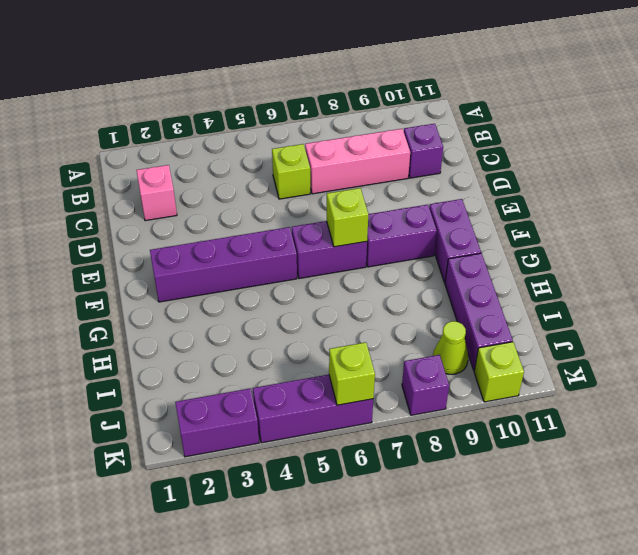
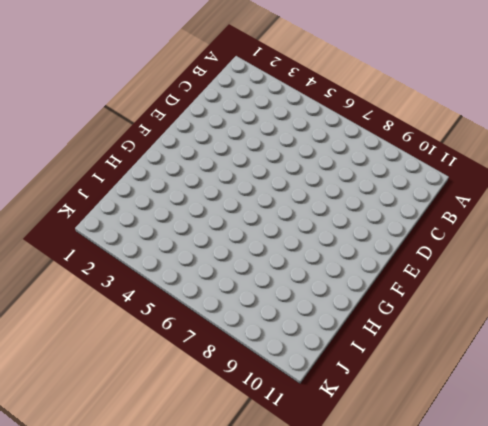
none -> pink brick C2 level 1
none -> lime brick C6 level 1
none -> pink brick C7:C9 level 1

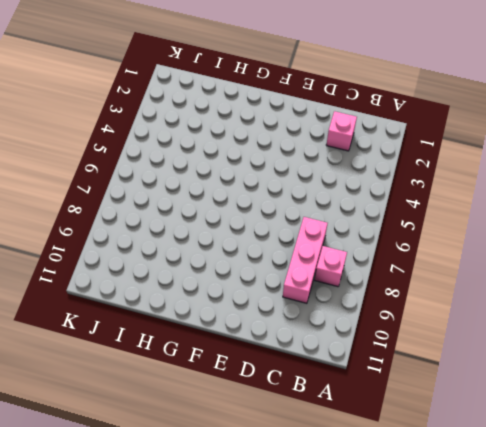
pink brick B8 level 1 -> none
none -> lime brick C6 level 1
none -> purple brick C10 level 1
none -> purple brick F2:F5 level 1

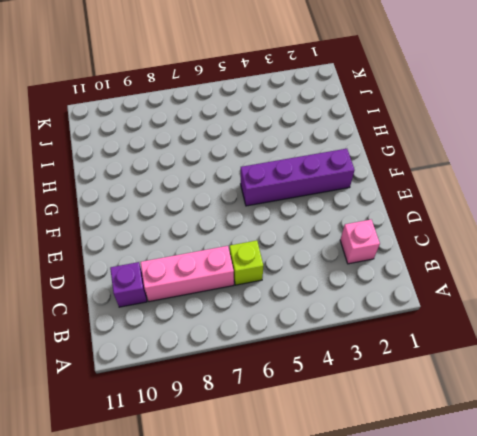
none -> purple brick F6:F7 level 1
none -> purple brick F8:F9 level 1
none -> purple brick F10:G10 level 1

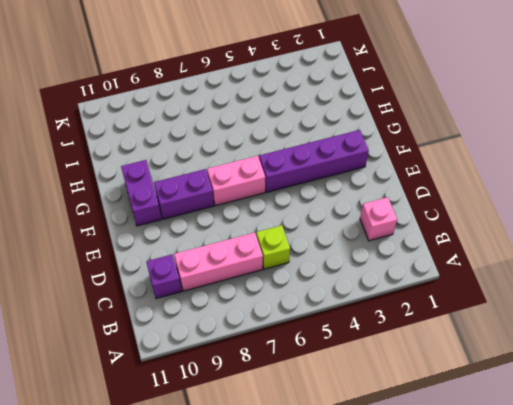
pink brick F6:F7 level 1 -> purple brick F6:F7 level 1
none -> purple brick H10:J10 level 1
none -> lime cone J9 level 1
none -> purple brick K2:K3 level 1

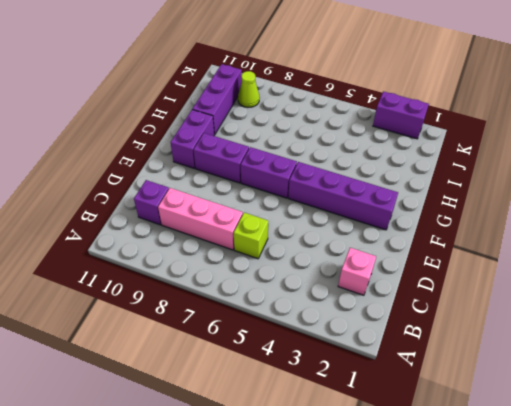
none -> purple brick K4:K6 level 1
none -> purple brick K8 level 1
none -> lime brick K10 level 1

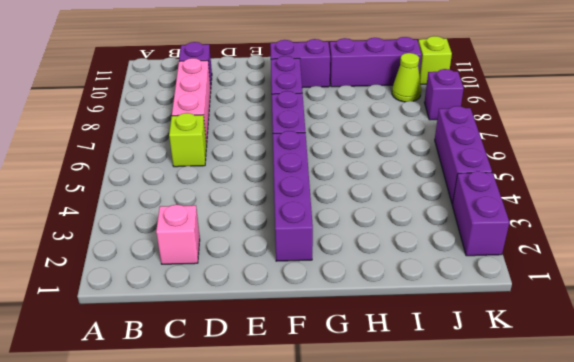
none -> lime brick F7 level 2
none -> lime brick K6 level 2

